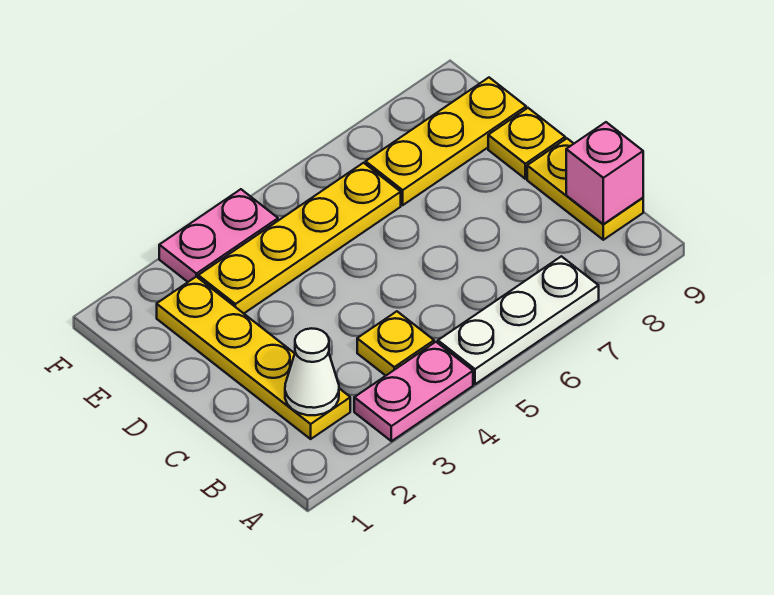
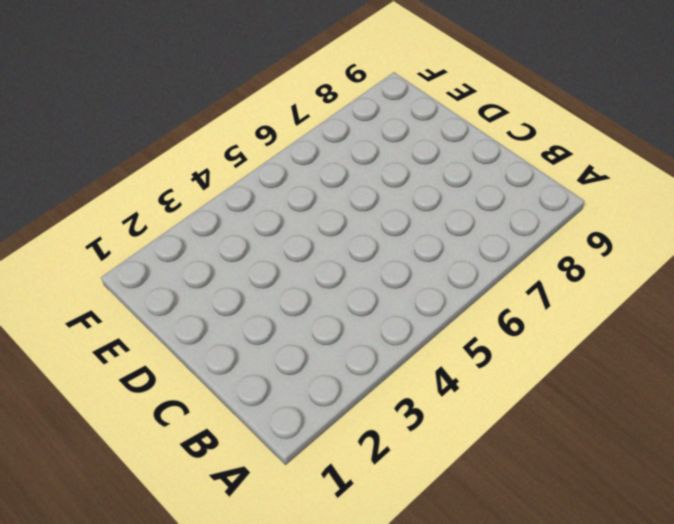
none -> pink plate A3:A4 level 1
none -> white plate A5:A7 level 1

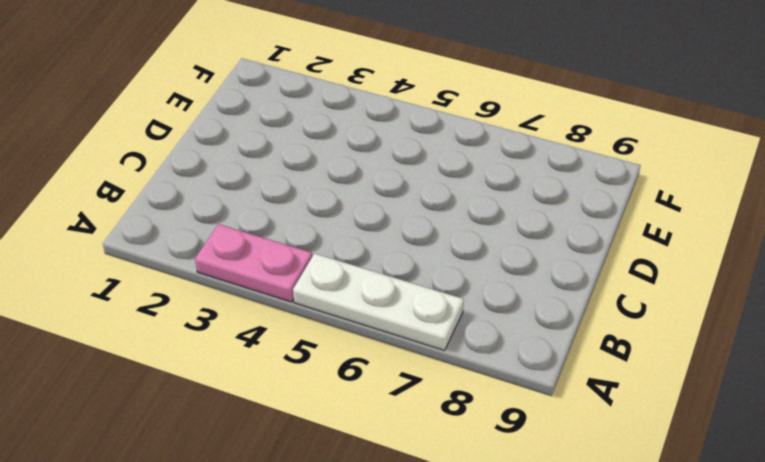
none -> yellow plate B2:E2 level 1
none -> yellow plate B4 level 1

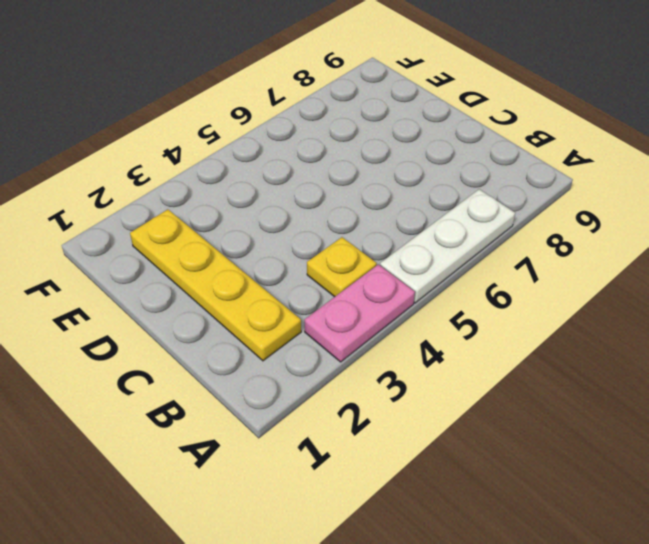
none -> yellow plate B9:C9 level 1
none -> yellow plate D9 level 1

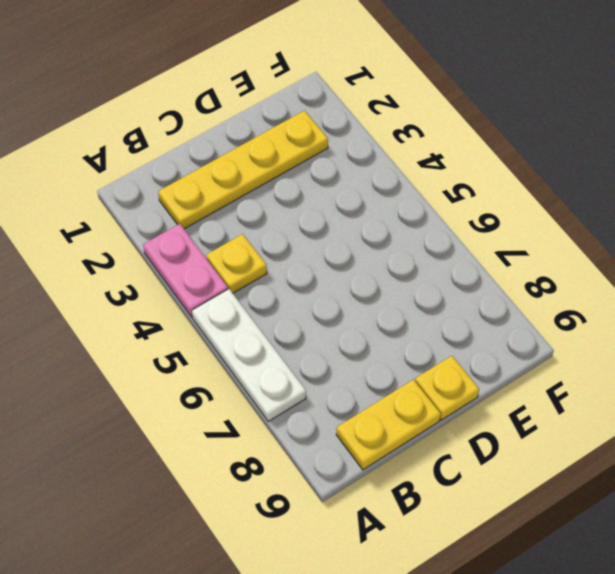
none -> yellow plate E3:E6 level 1
none -> yellow plate E7:E9 level 1

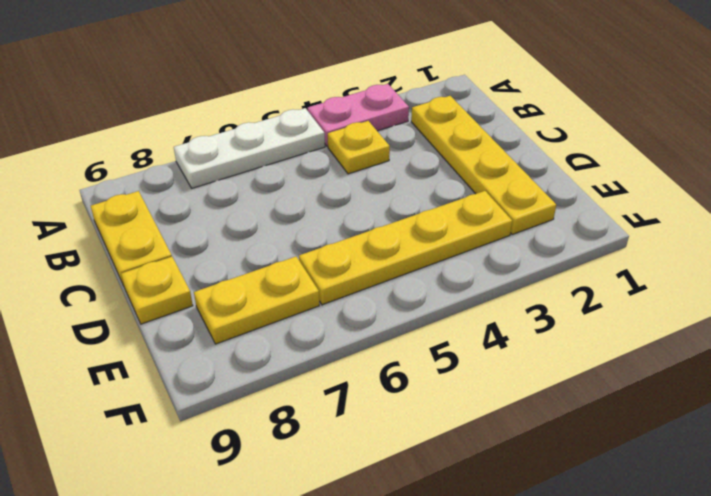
yellow plate E7:E8 level 1 -> yellow plate E7:E9 level 1
none -> pink plate F3:F4 level 1
none -> white cone B2 level 2

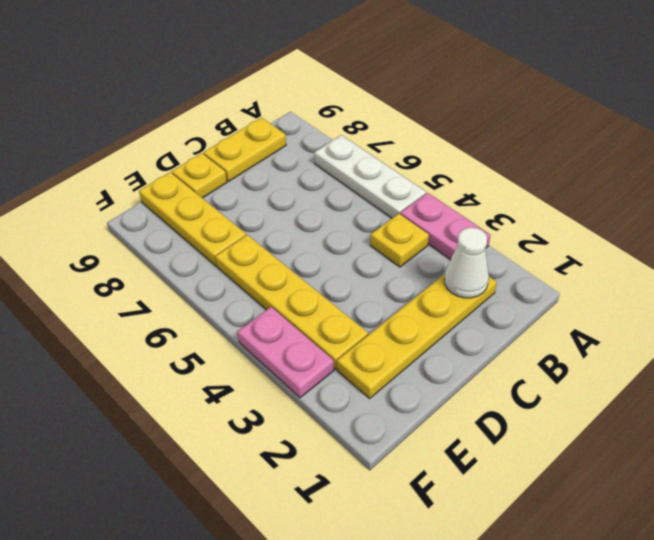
none -> pink brick B9 level 2

